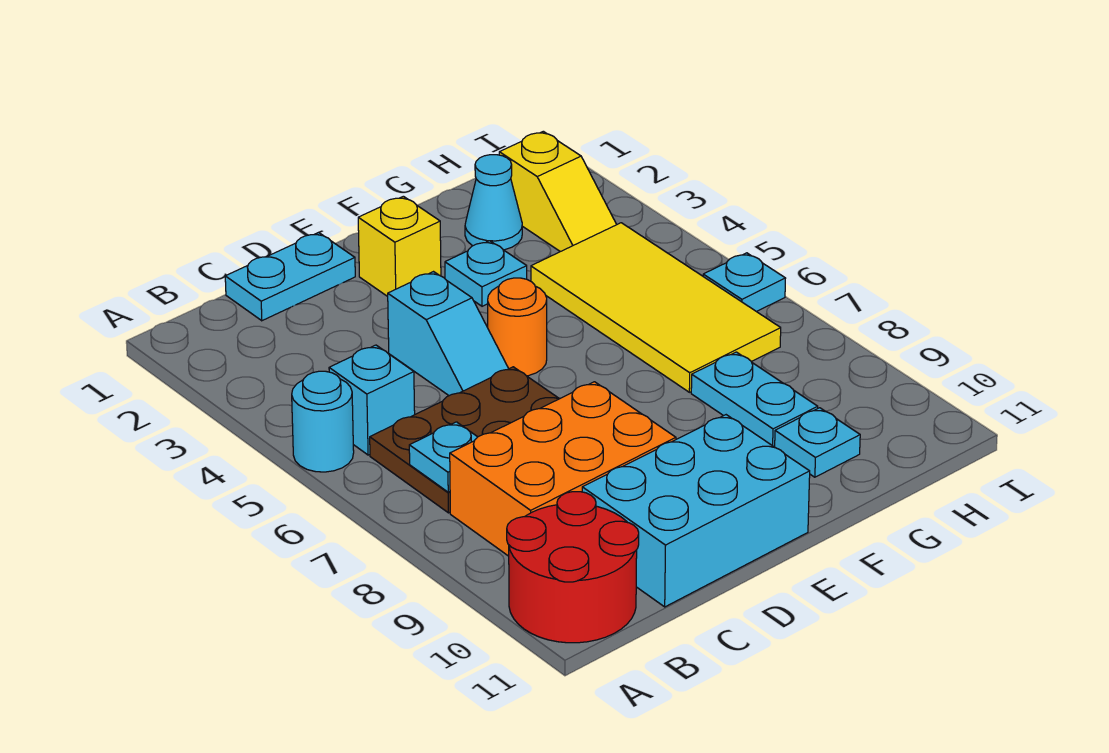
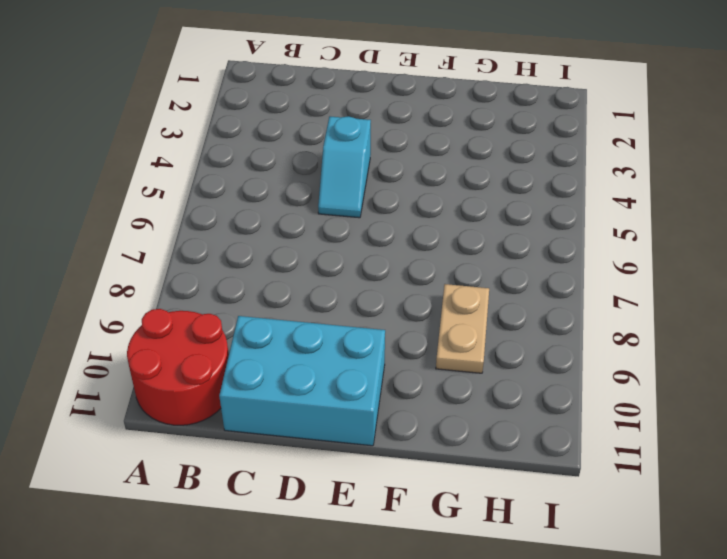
tan plate G8:G9 level 1 -> cyan plate G8:G9 level 1
none -> cyan round brick A5 level 1
none -> cyan brick B5 level 1
none -> brown plate B6:D7 level 1

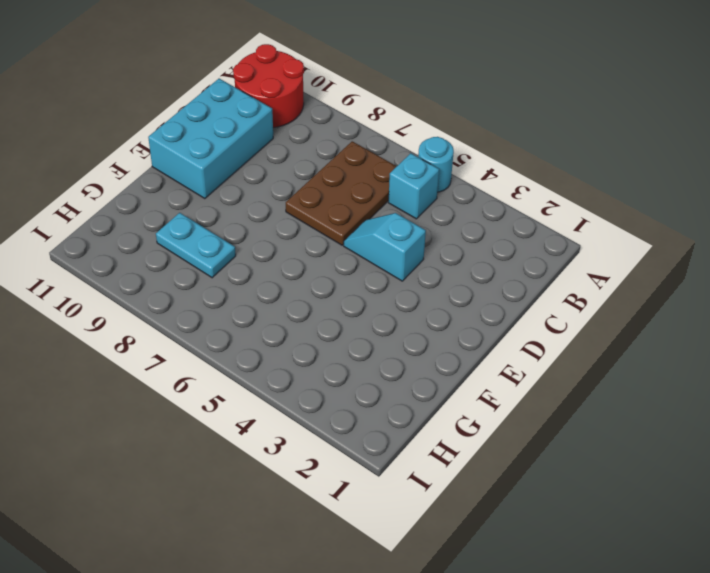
none -> orange brick B8:D9 level 1
none -> cyan plate C1:D1 level 1
none -> yellow brick E2 level 1

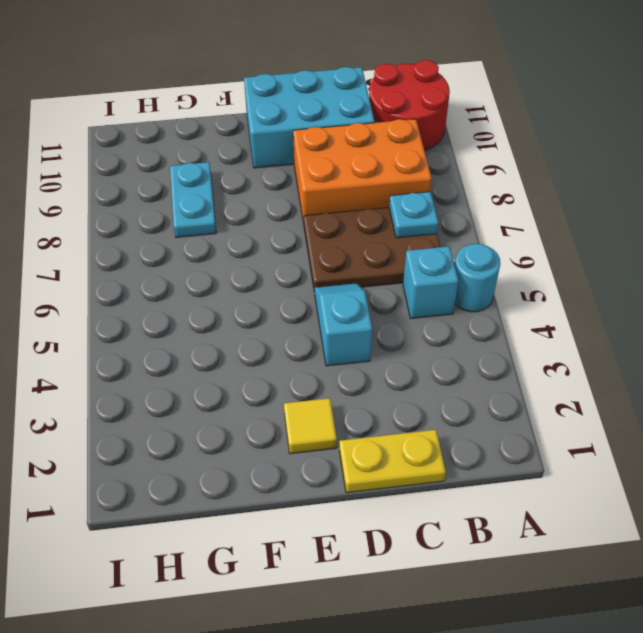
yellow plate C1:D1 level 1 -> cyan plate C1:D1 level 1
yellow tile E2 level 1 -> yellow brick E2 level 1
none -> orange round brick E5 level 1
none -> cyan plate F3 level 1
none -> cyan cone G2 level 1

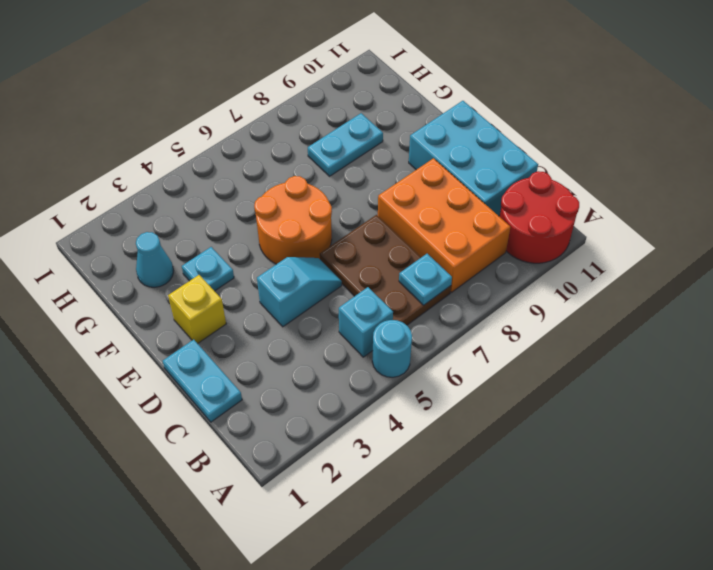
orange round brick E5:F6 level 1 -> orange round brick E5 level 1
none -> yellow tile G4:H7 level 1
none -> cyan plate G10 level 1
none -> yellow slope H2:H3 level 1 top 2

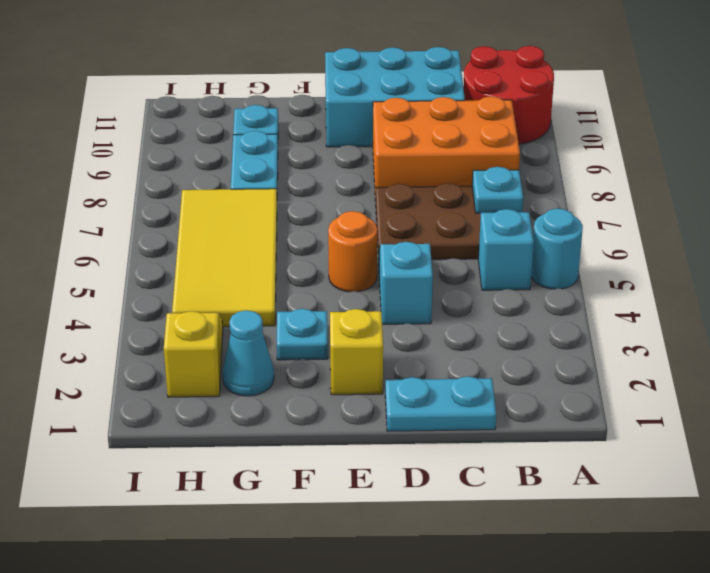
none -> cyan plate I6 level 1

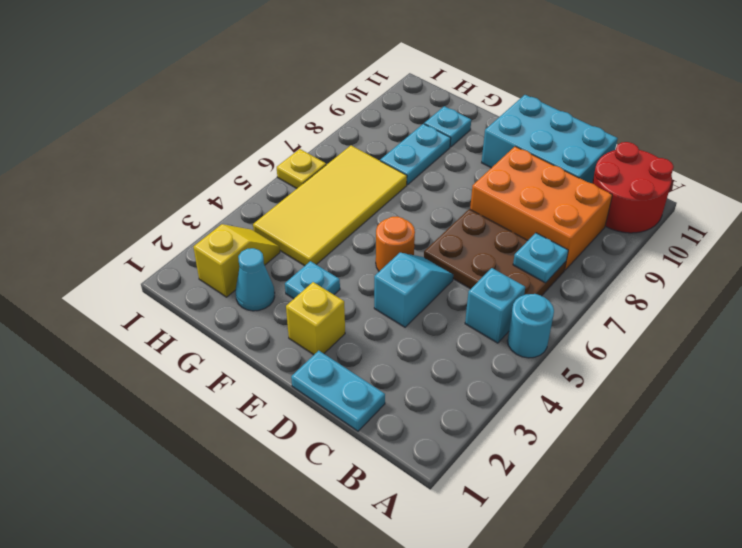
yellow plate I6 level 1 -> cyan plate I6 level 1

